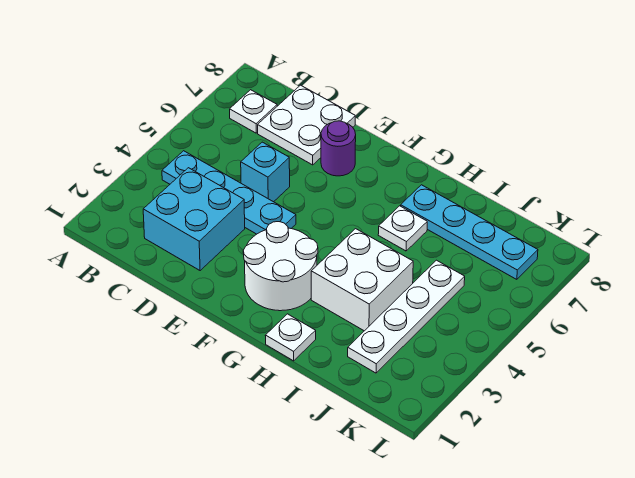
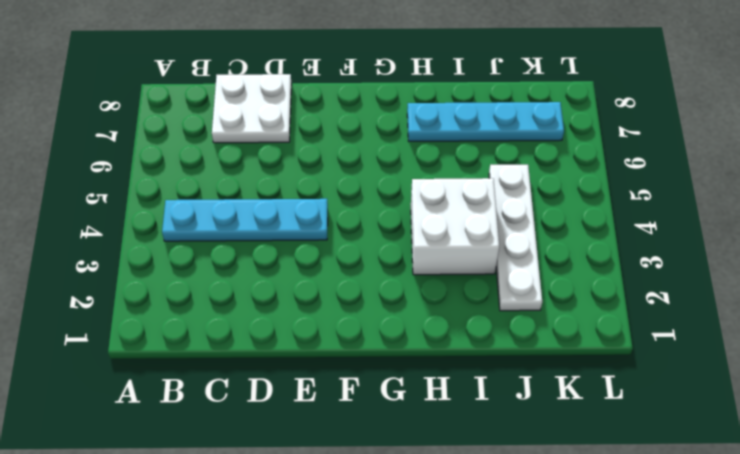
none -> white plate B7 level 1
none -> cyan brick C2:D3 level 1
none -> cyan brick D5 level 1

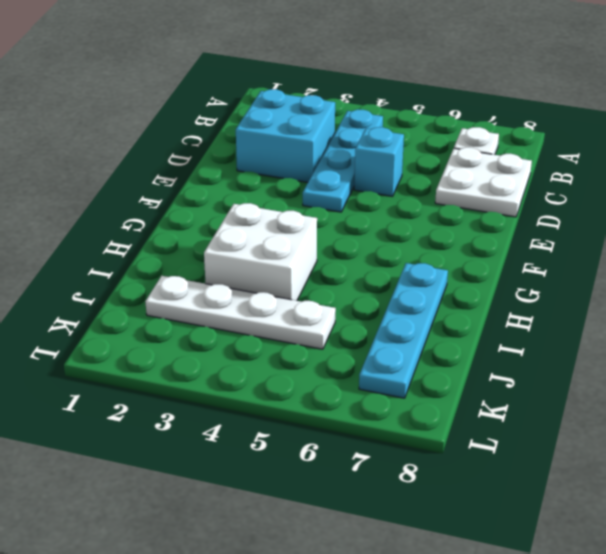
none -> purple round brick E7 level 1
none -> white round brick F2:G3 level 1
none -> white plate H1 level 1

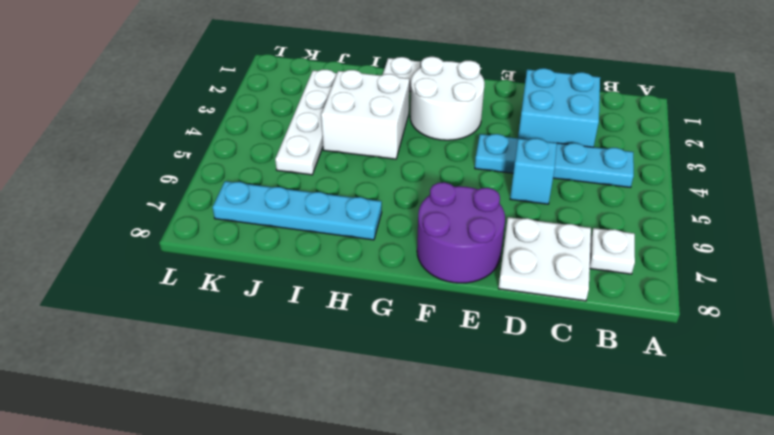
purple round brick E7:F8 level 1 -> purple round brick E7 level 1
none -> white plate H6 level 1

